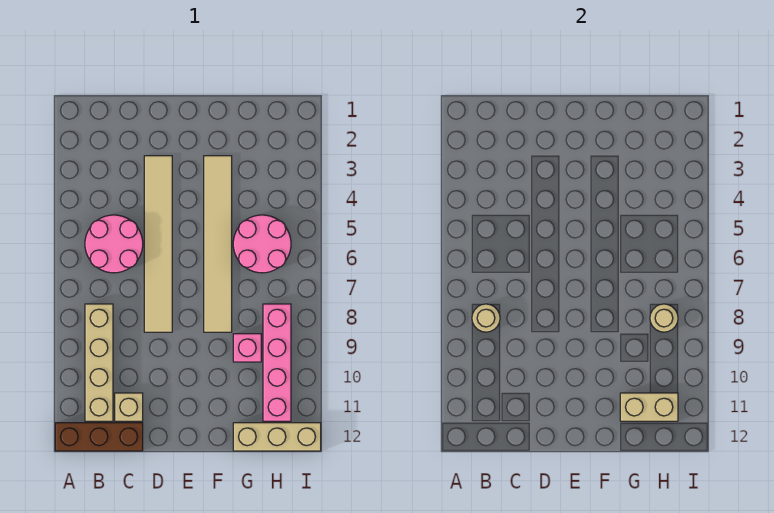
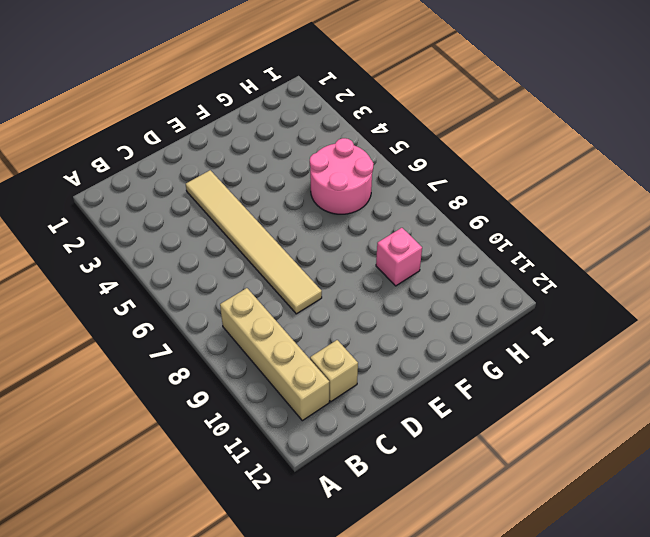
none -> brown brick A12:C12 level 1
none -> pink round brick B5:C6 level 1
none -> tan tile F3:F8 level 1

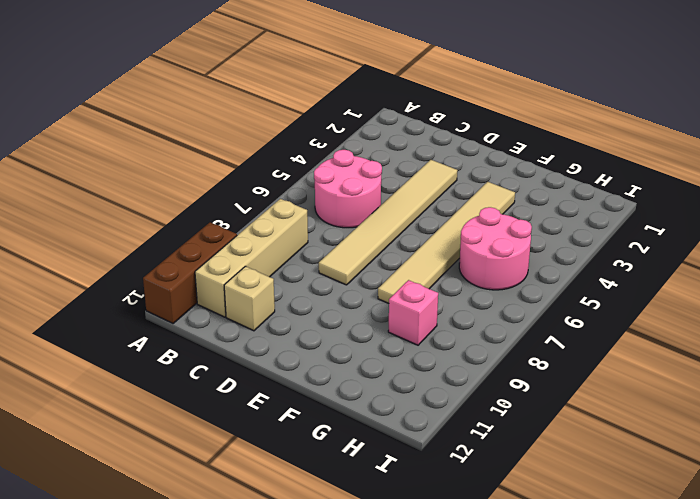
brown brick A10:A12 level 1 -> brown brick A12:C12 level 1
none -> tan brick G12:I12 level 1
none -> pink brick H8:H11 level 1
none -> tan round brick B8 level 2

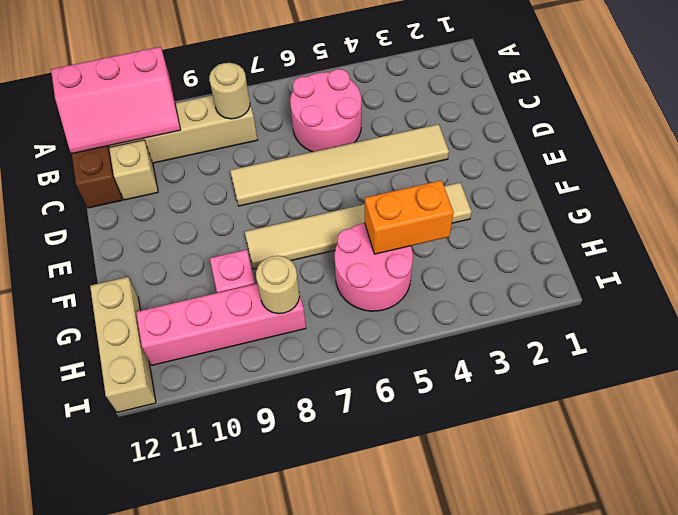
pink slope A10:B12 level 2 top A -> none
orange brick G4:G5 level 2 -> none
none -> tan brick G11:H11 level 2

